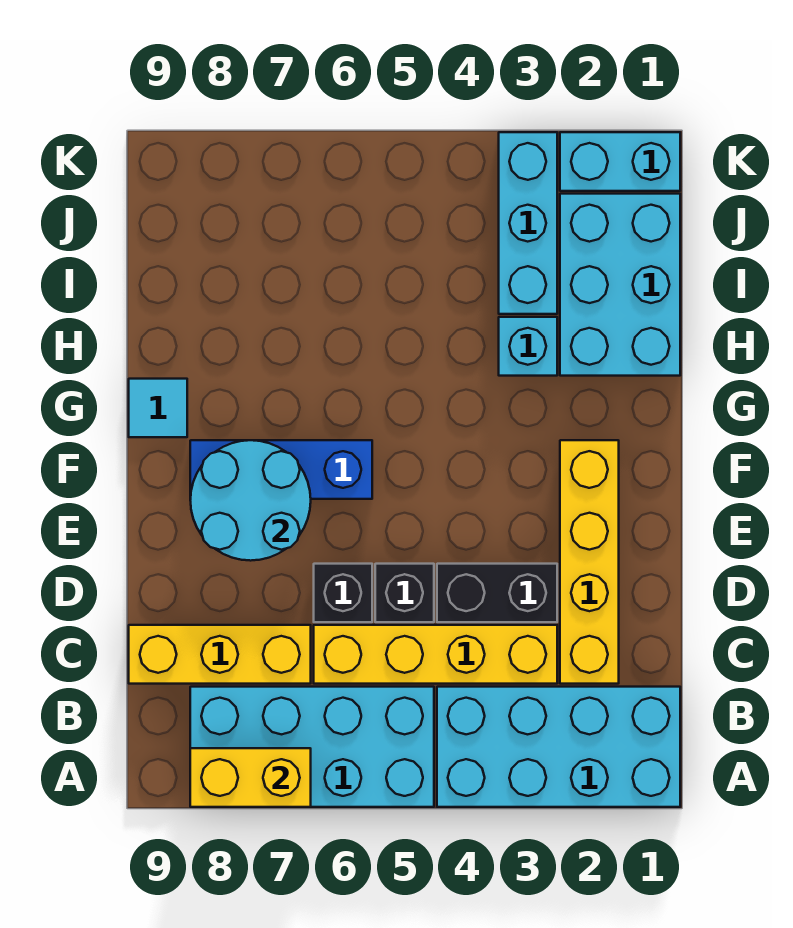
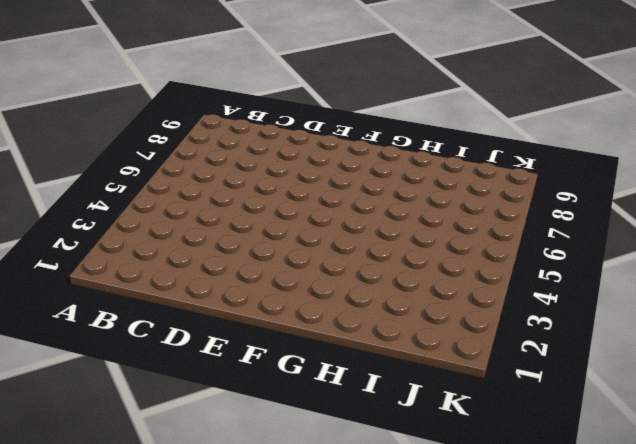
none -> cyan brick A1:B4 level 1
none -> cyan brick A5:B8 level 1
none -> yellow brick C2:F2 level 1

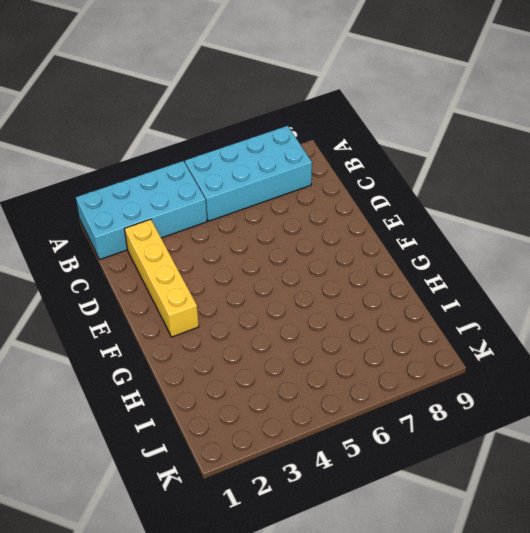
none -> yellow brick C3:C6 level 1
none -> yellow brick C7:C9 level 1
none -> black brick D3:D4 level 1

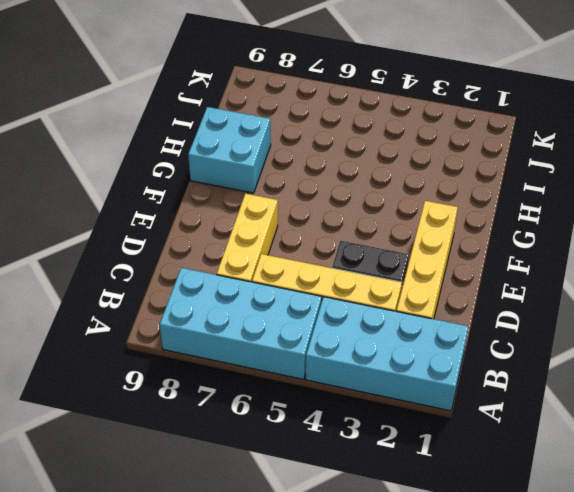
yellow brick C7:E7 level 1 -> yellow brick C7:C9 level 1
cyan brick G8:H9 level 1 -> cyan tile G9 level 1
none -> black brick D5 level 1
none -> black brick D6 level 1
none -> blue brick F6:F8 level 1

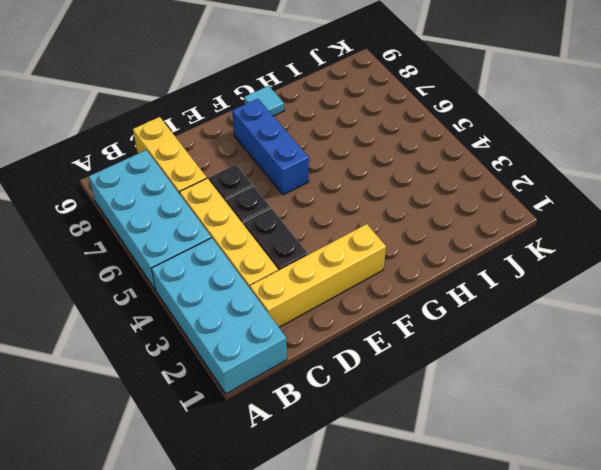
none -> cyan brick H1:J2 level 1
none -> cyan brick H3 level 1
none -> cyan brick I3:K3 level 1

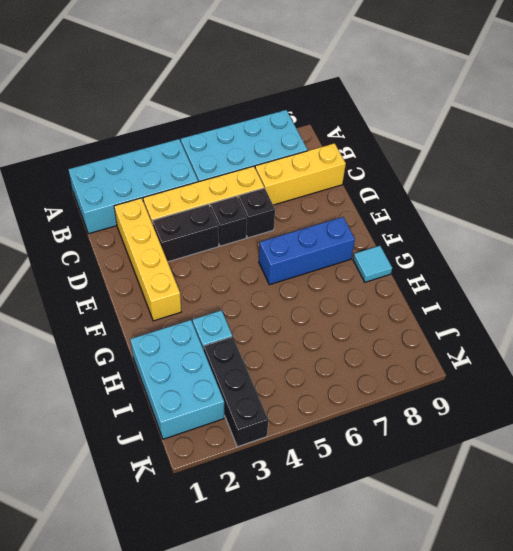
black brick I3:K3 level 1 -> cyan brick I3:K3 level 1
none -> cyan brick K1:K2 level 1
none -> yellow brick A7:A8 level 2
none -> cyan round brick E7:F8 level 2

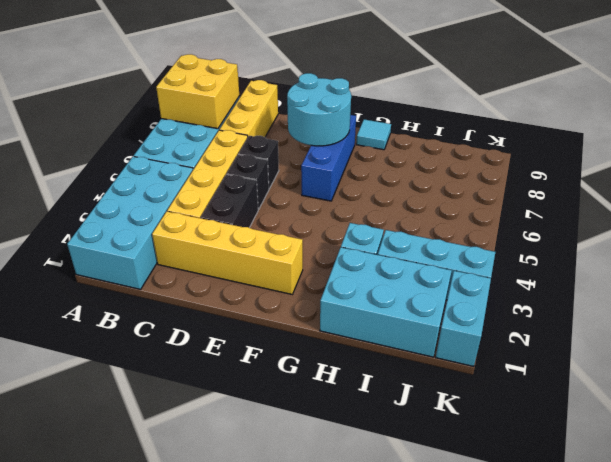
yellow brick A7:B8 level 2 -> yellow brick A7:A8 level 2

